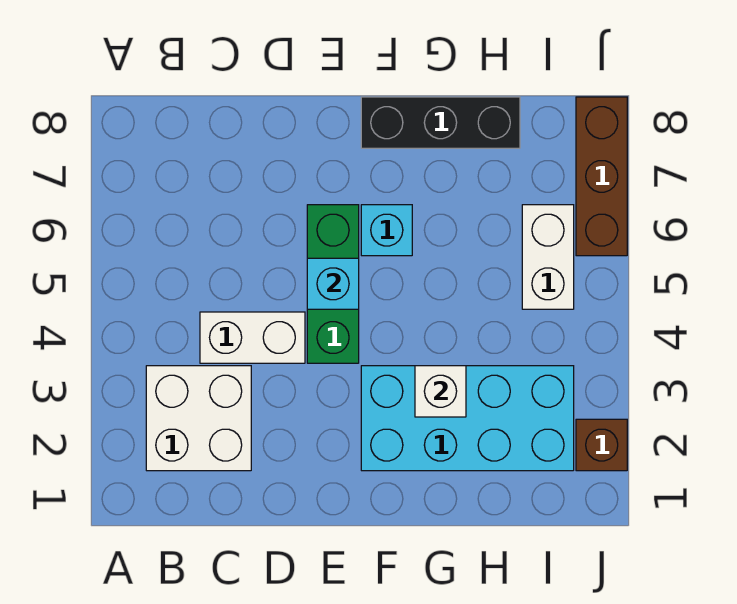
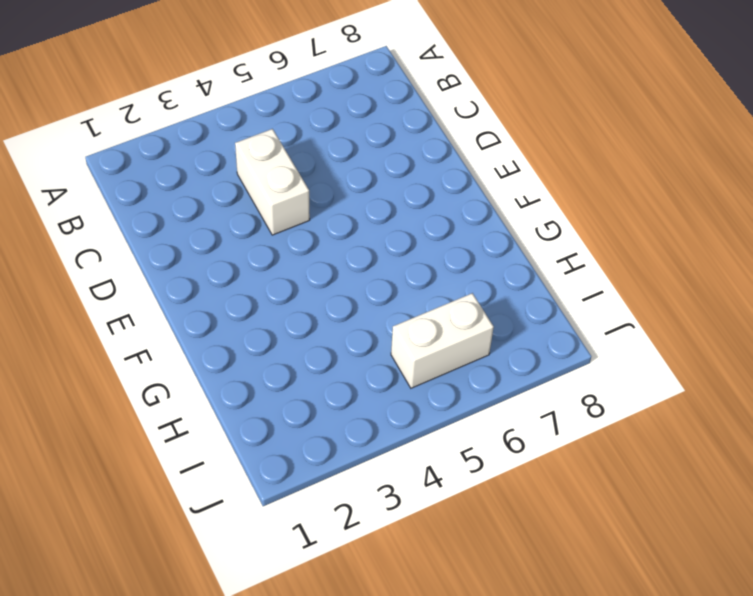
none -> white brick B2:C3 level 1
none -> green brick E4:E6 level 1

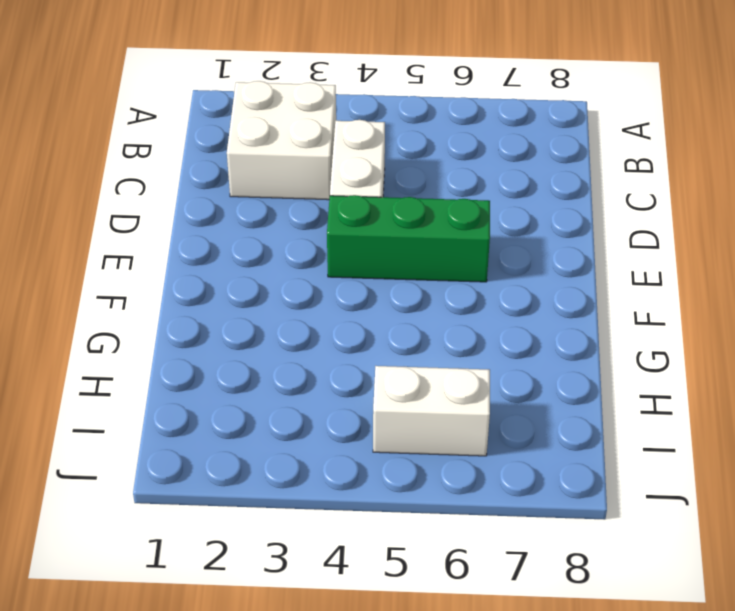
none -> cyan brick F2:I3 level 1
none -> cyan brick F6 level 1

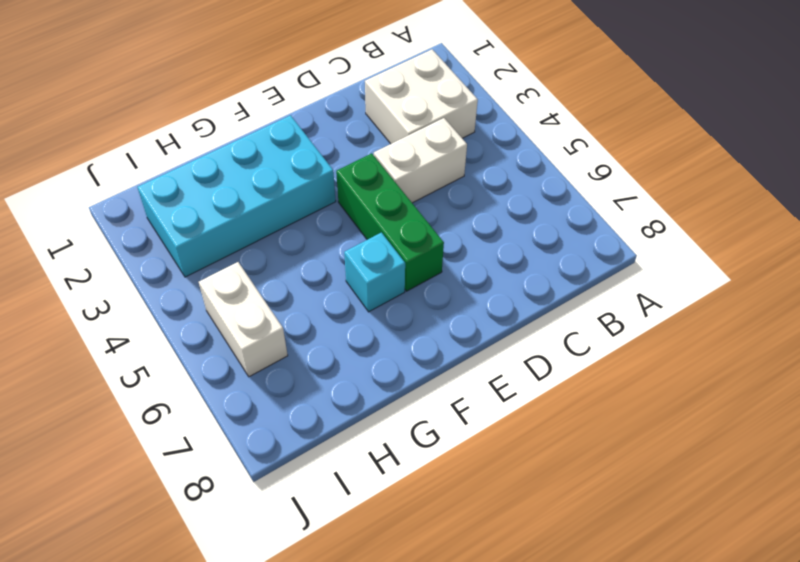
none -> black brick F8:H8 level 1
none -> brown brick J2 level 1

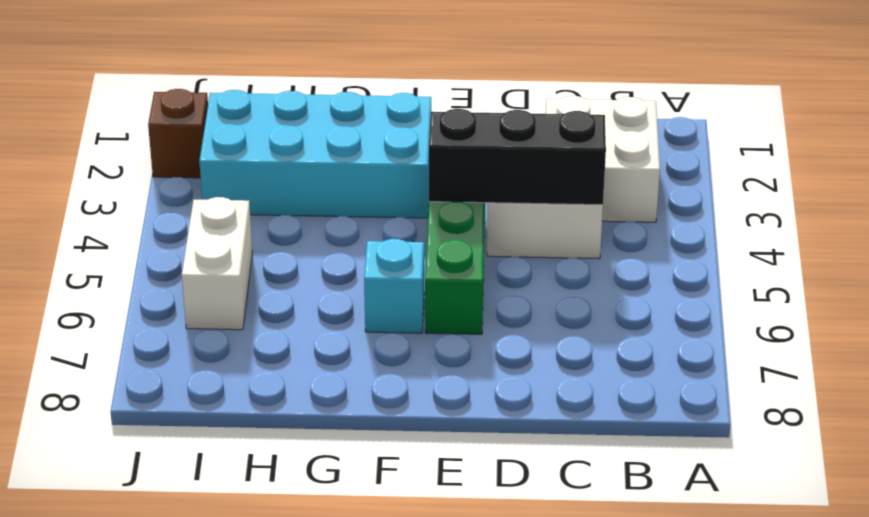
black brick C4:E4 level 2 -> black brick F8:H8 level 1
none -> brown brick J6:J8 level 1
none -> cyan brick E5 level 2

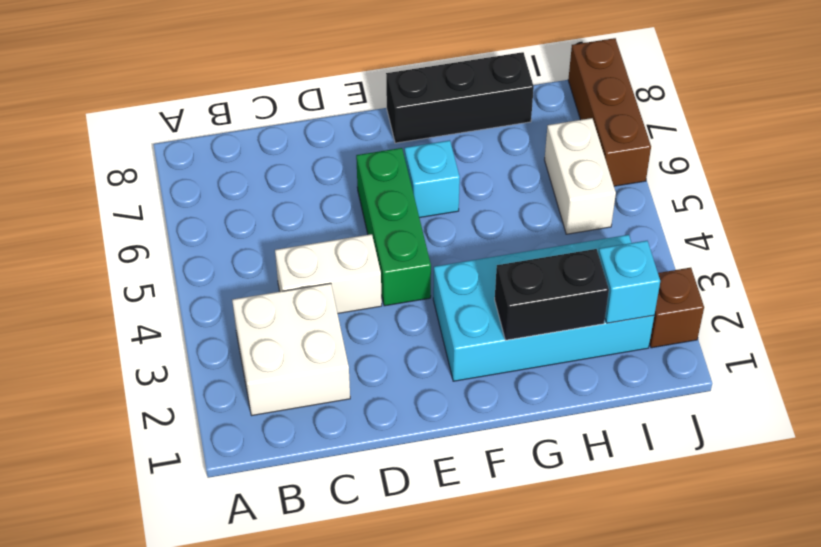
black brick G2:H2 level 2 -> none
cyan brick I2 level 2 -> cyan brick E5 level 2
none -> white brick G3 level 2

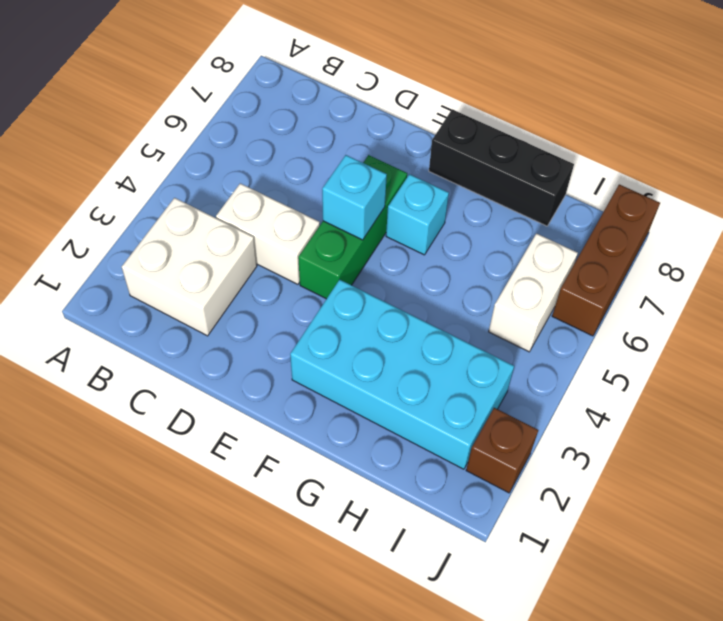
none -> white brick G3 level 2

